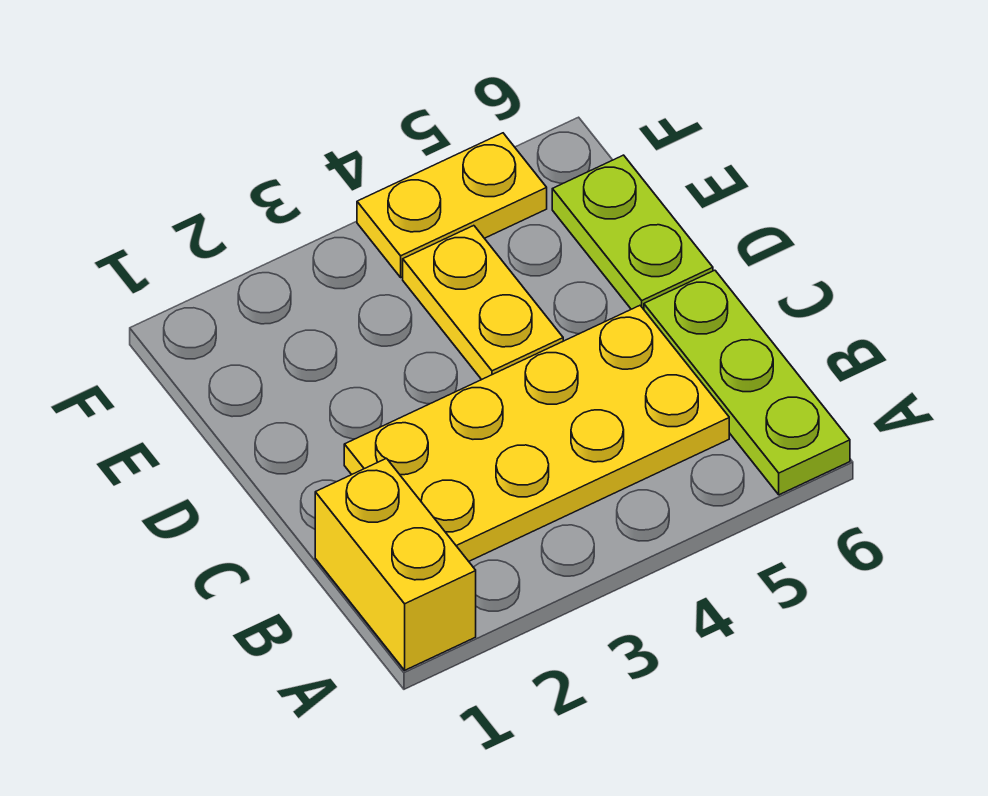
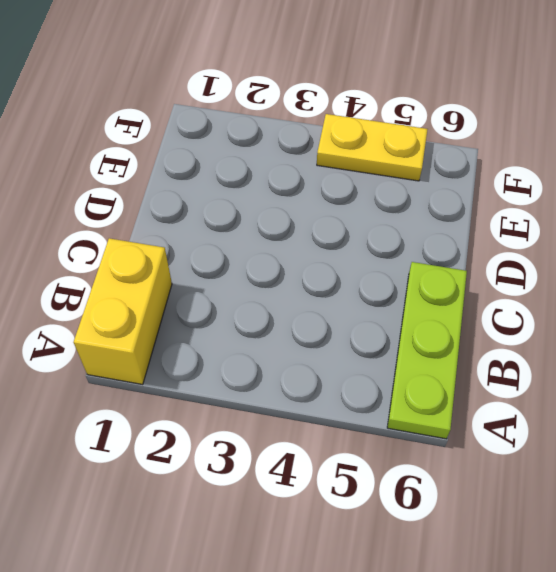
none -> yellow plate B2:C5 level 1
none -> yellow plate D4:E4 level 1

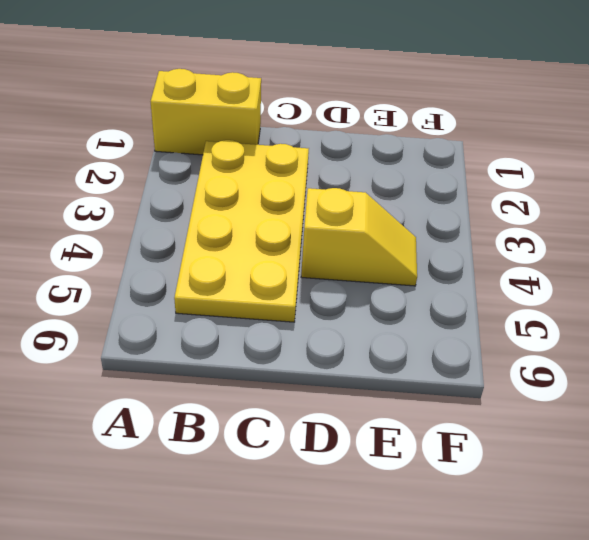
yellow slope D4:E4 level 1 top D -> yellow plate D4:E4 level 1
none -> lime plate A6:C6 level 1
none -> lime plate D6:E6 level 1

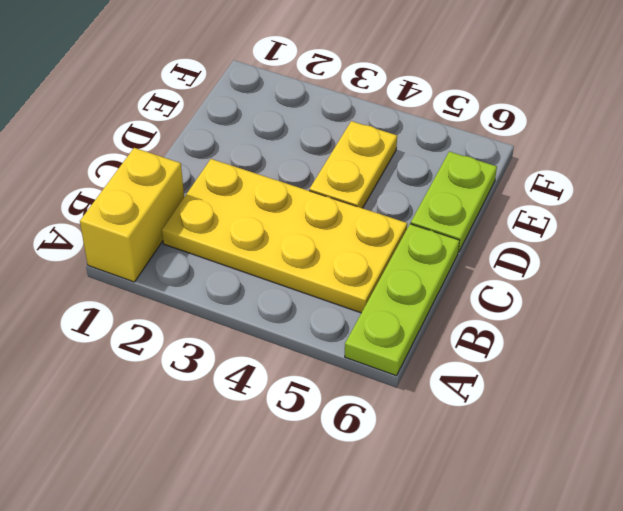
none -> yellow plate F4:F5 level 1

